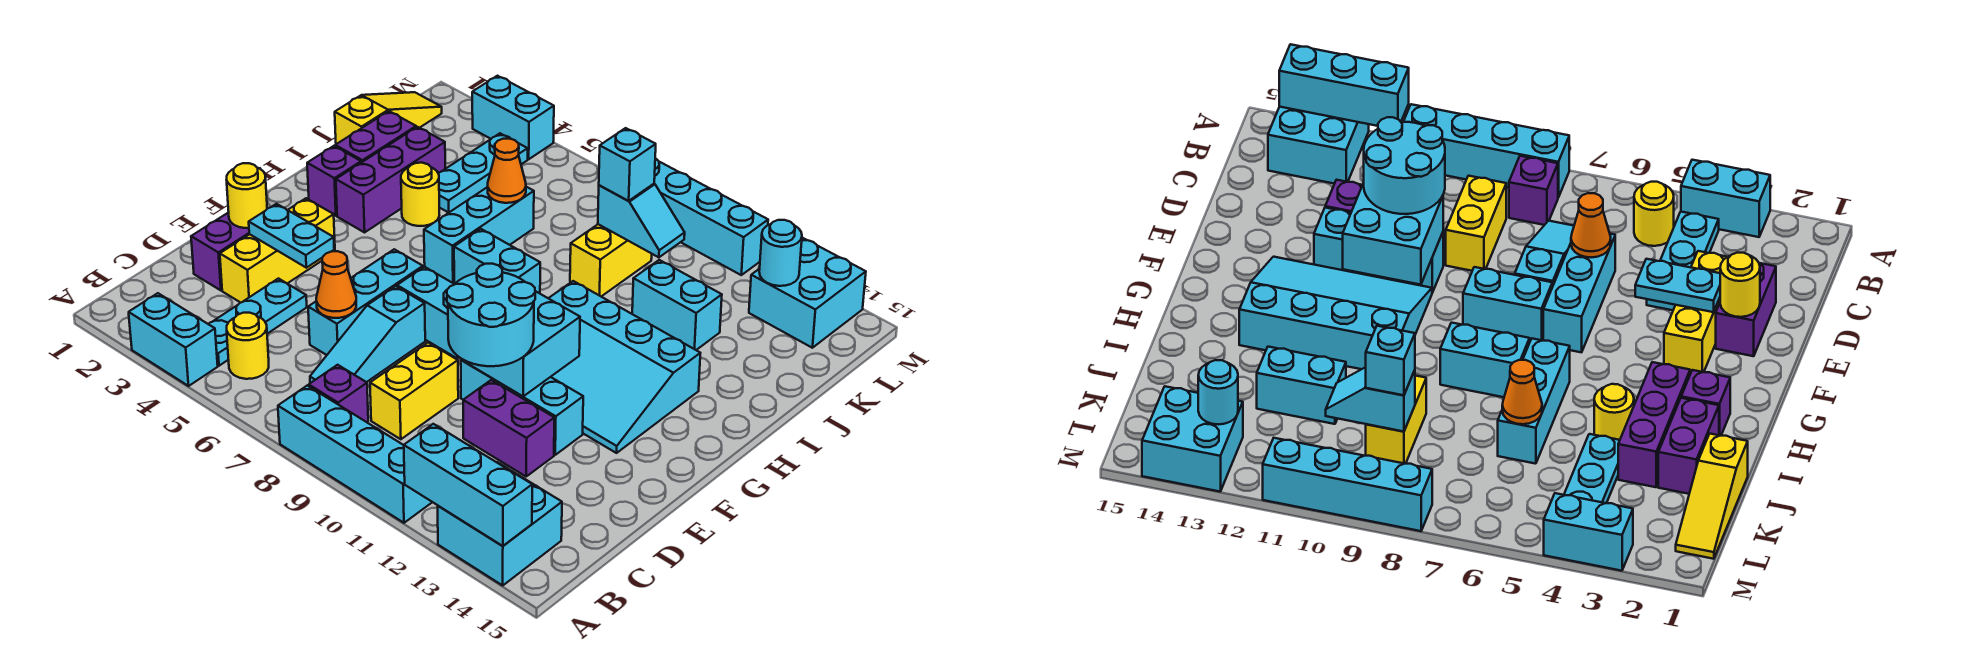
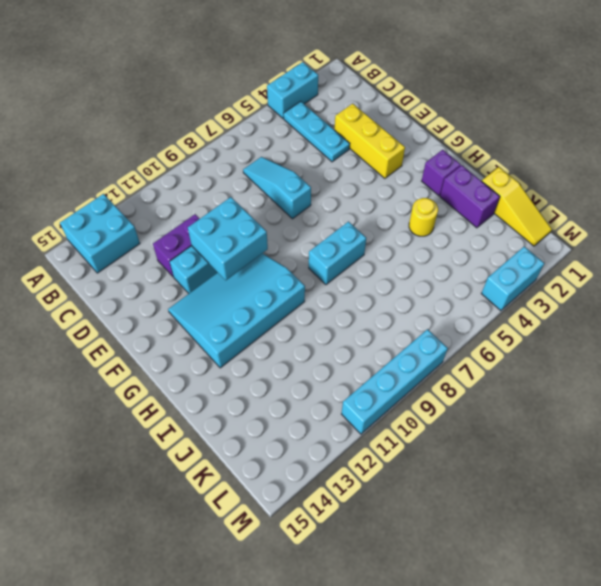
none -> cyan brick A8:A11 level 1
none -> yellow round brick B5 level 1
none -> purple brick B8 level 1
none -> yellow brick C9:D9 level 1

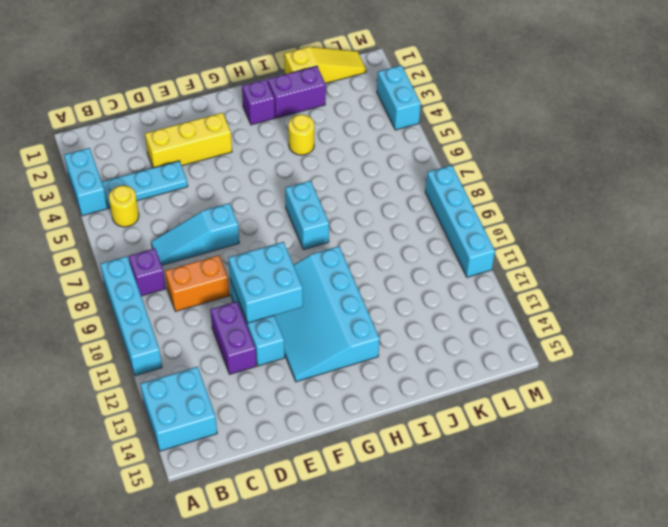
orange brick C9:D9 level 1 -> yellow brick C9:D9 level 1
none -> purple brick D2:E2 level 1
none -> cyan brick D6:F6 level 1
none -> cyan brick F7:F8 level 1
none -> purple brick H3:J3 level 1

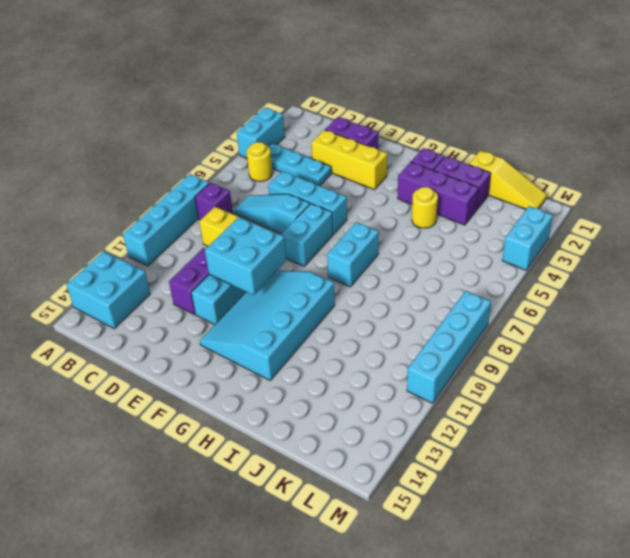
none -> cyan brick H6:J6 level 1
none -> cyan plate J4:L4 level 1
none -> yellow brick J9:K9 level 1
none -> cyan brick J11:J12 level 1

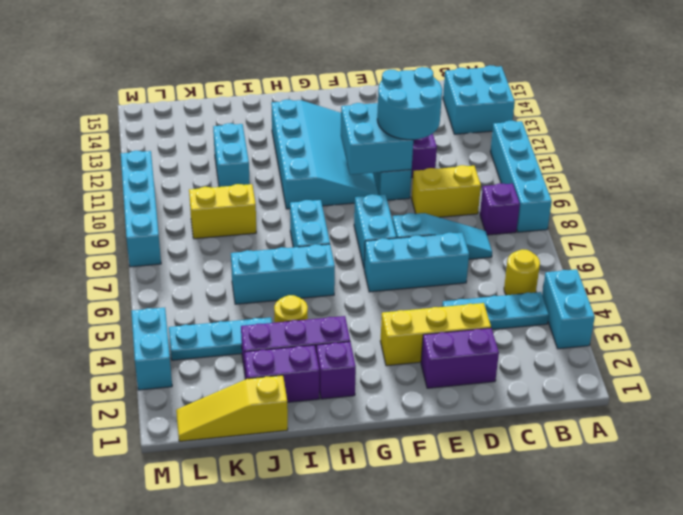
none -> cyan brick L13:M14 level 1
none -> cyan brick A12:A14 level 2
none -> orange cone D6 level 2
none -> yellow round brick E2 level 2

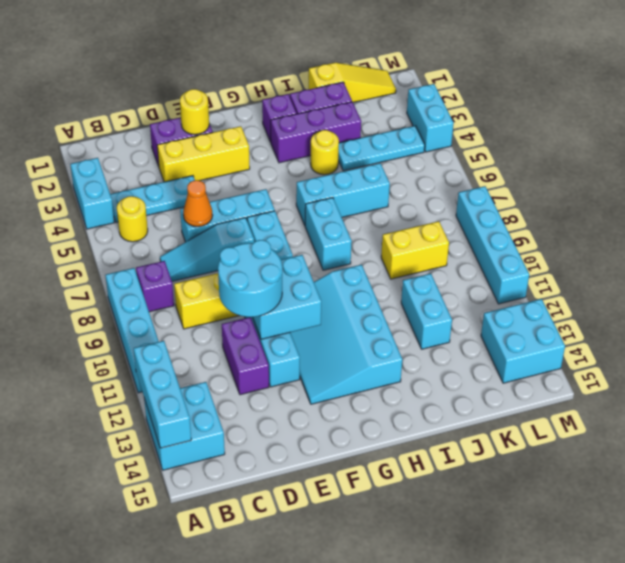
none -> cyan plate E3:E4 level 2
none -> orange cone J6 level 2
none -> cyan slope K9:K10 level 2 top 9
none -> cyan round brick L13 level 2

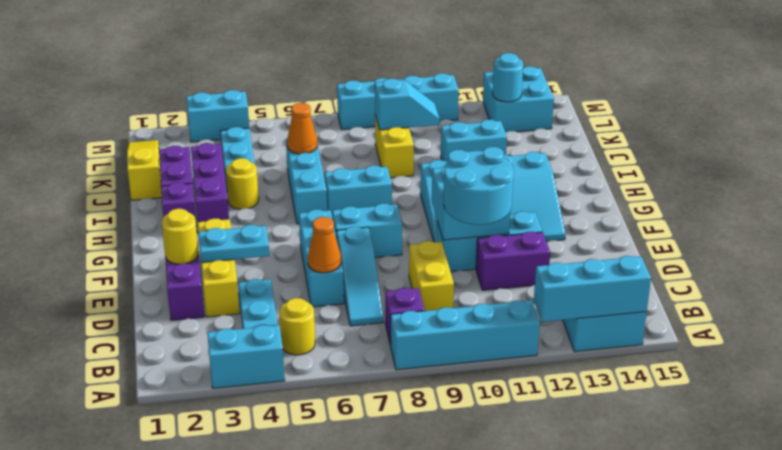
none -> cyan brick K9 level 3

